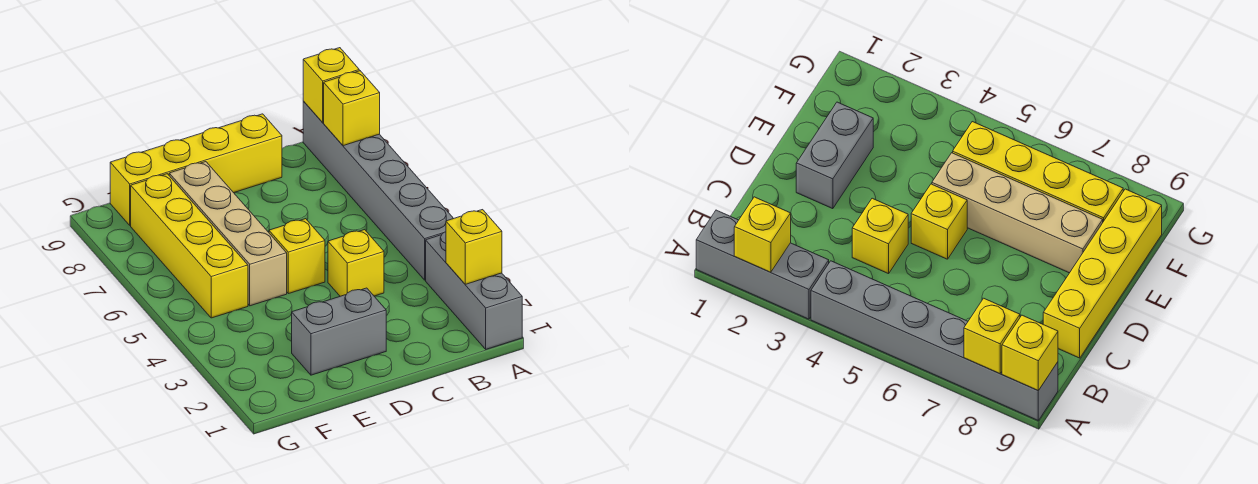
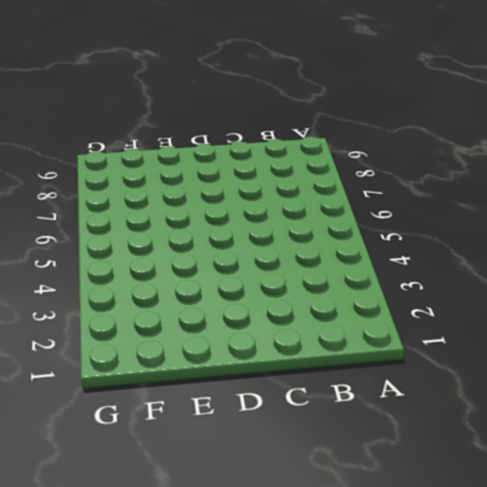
none -> grey brick A1:A3 level 1
none -> grey brick A4:A9 level 1

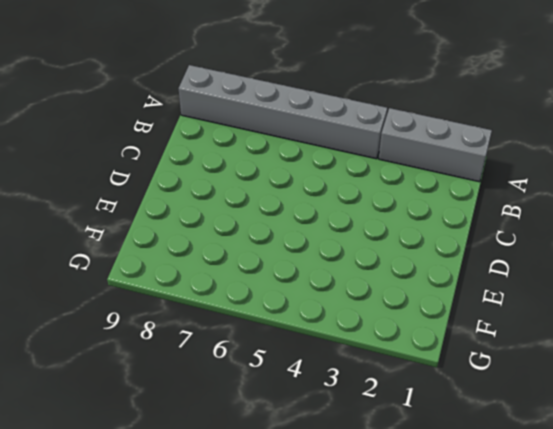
none -> yellow brick C4 level 1
none -> yellow brick C9:F9 level 1

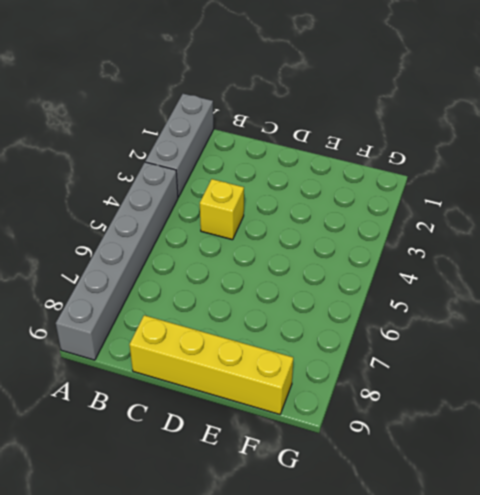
none -> grey brick D2:E2 level 1
none -> yellow brick D5 level 1

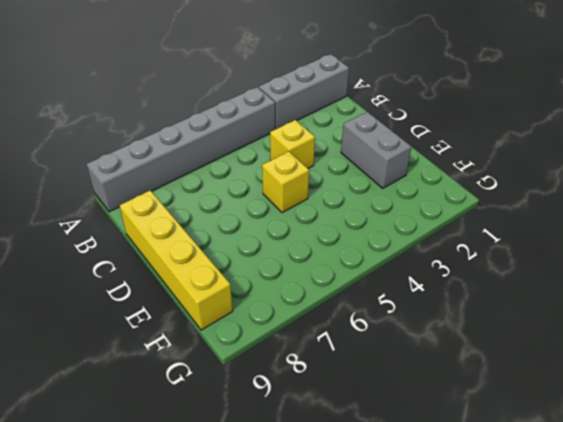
none -> tan brick E5:E8 level 1
none -> yellow brick F5:F8 level 1

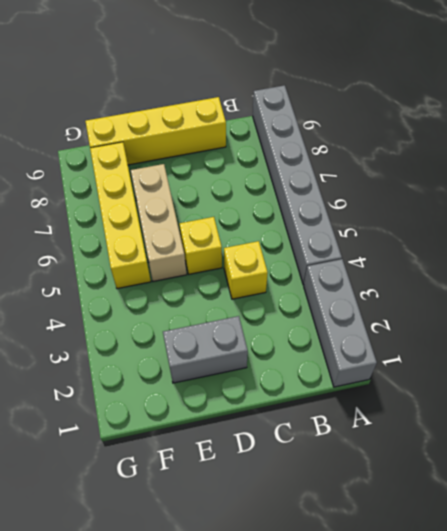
tan brick E5:E7 level 1 -> tan brick E5:E8 level 1
none -> yellow brick A2 level 2
none -> yellow brick A8 level 2

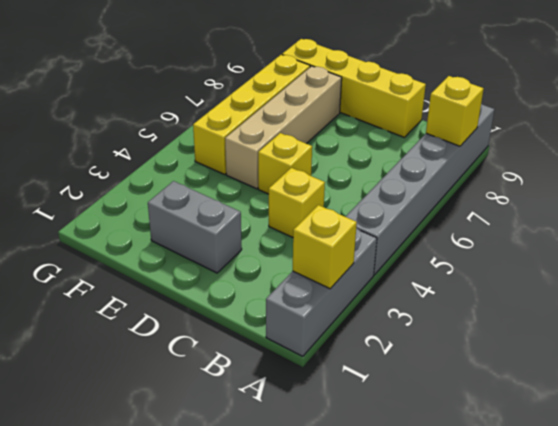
none -> yellow brick A9 level 2

